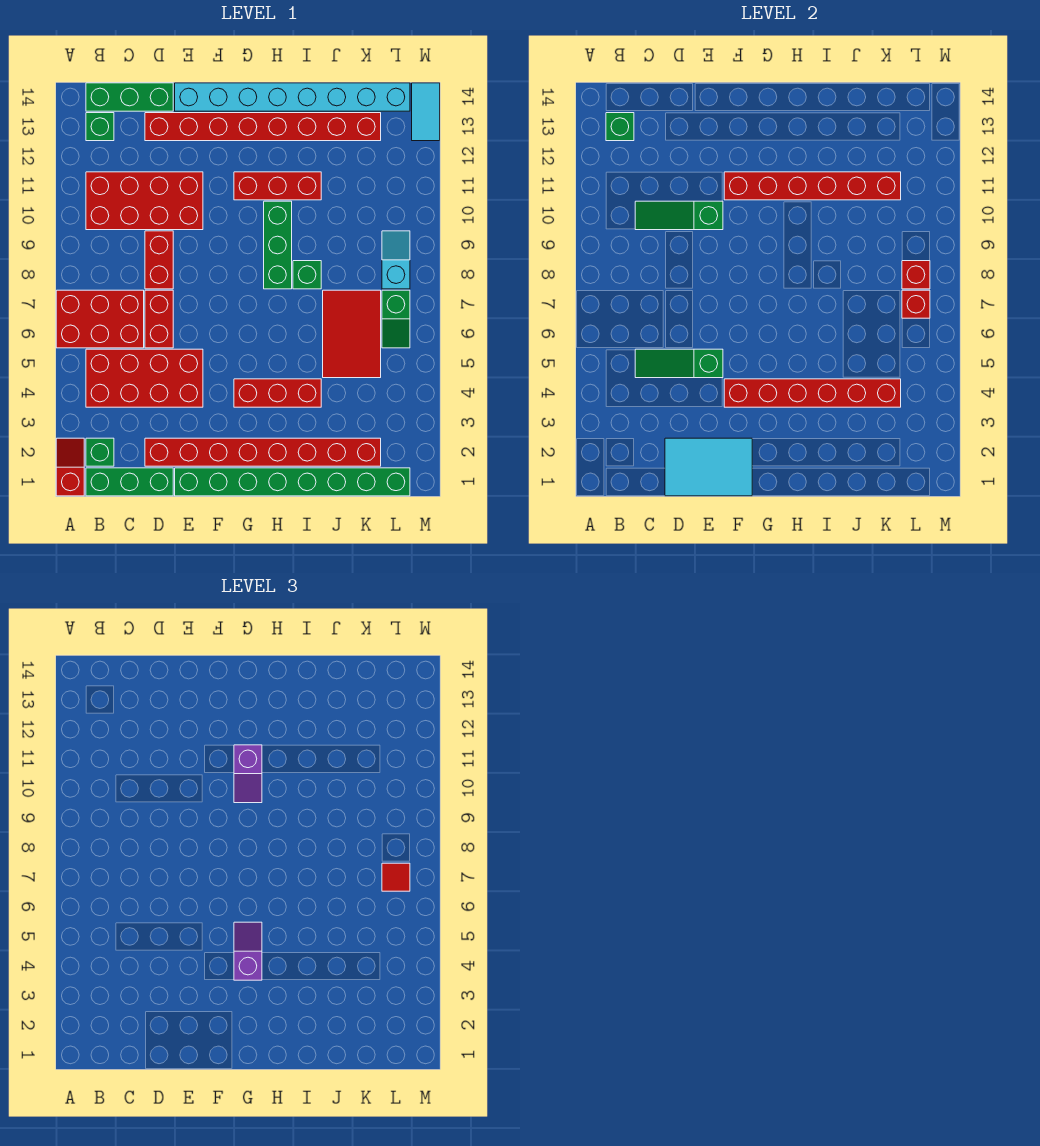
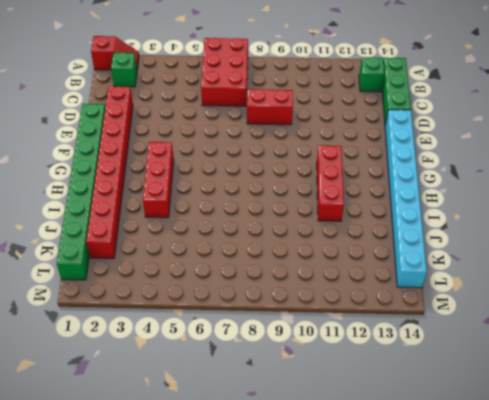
none -> green brick B1:D1 level 1
none -> red brick B4:E5 level 1
none -> red brick B10:E11 level 1
none -> red brick D6:D7 level 1

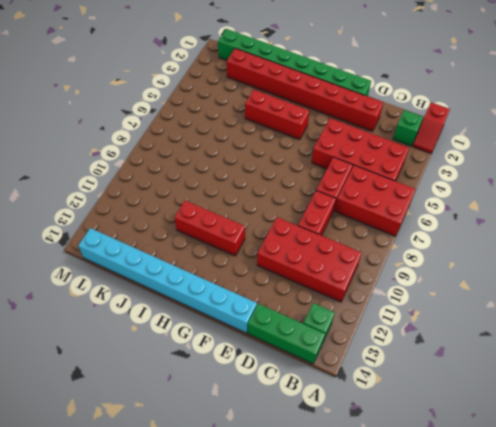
none -> green brick B1:D1 level 1
none -> red brick D13:K13 level 1
none -> green brick H8:H10 level 1
none -> green brick I8 level 1

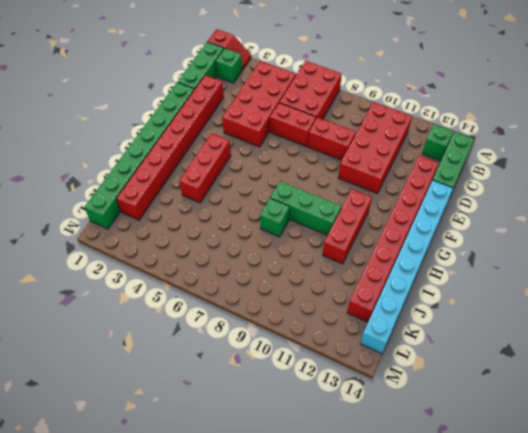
none -> red tile J5:K7 level 1
none -> green slope L6:L7 level 1 top 7
none -> cyan slope L8:L9 level 1 top 8
none -> cyan tile M13:M14 level 1

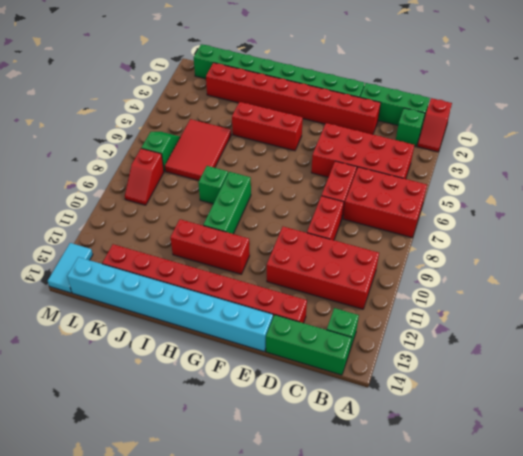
red slope L8:L9 level 1 top 8 -> cyan slope L8:L9 level 1 top 8
none -> green brick B13 level 2
none -> green slope C5:E5 level 2 top E
none -> green slope C10:E10 level 2 top E
none -> cyan tile D1:F2 level 2

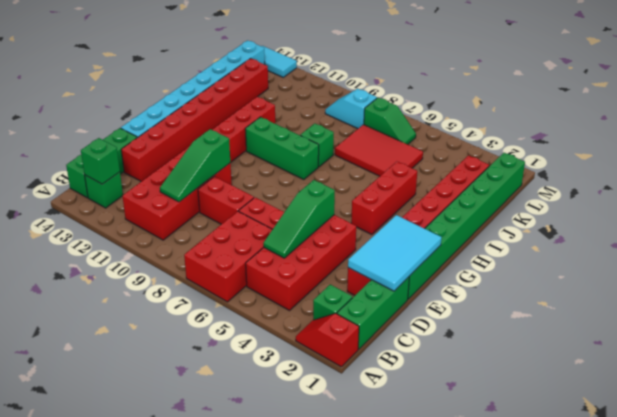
none -> red brick F4:K4 level 2
none -> red brick F11:K11 level 2
none -> red brick L7 level 2
none -> red brick L8 level 2

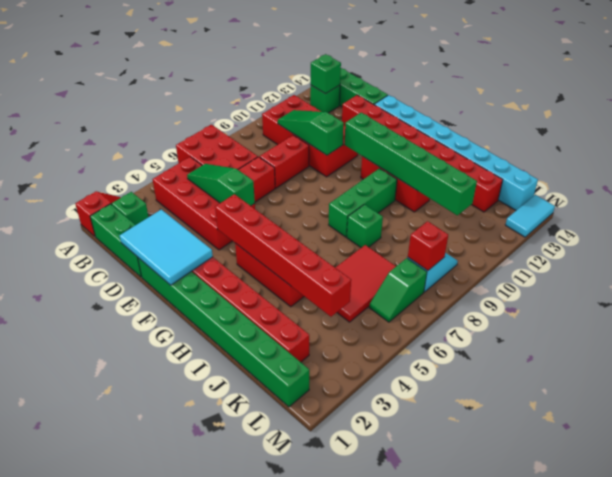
green brick F11:K11 level 2 -> red brick F11:K11 level 2
none -> red brick L7 level 2
none -> purple slope G4:G5 level 3 top 4
none -> purple slope G10:G11 level 3 top 11
none -> red tile L7 level 3

